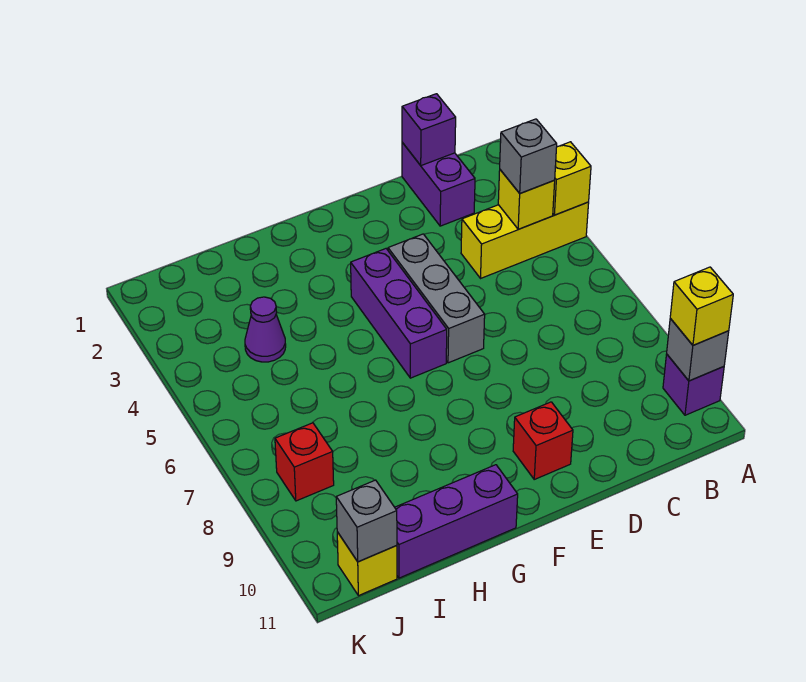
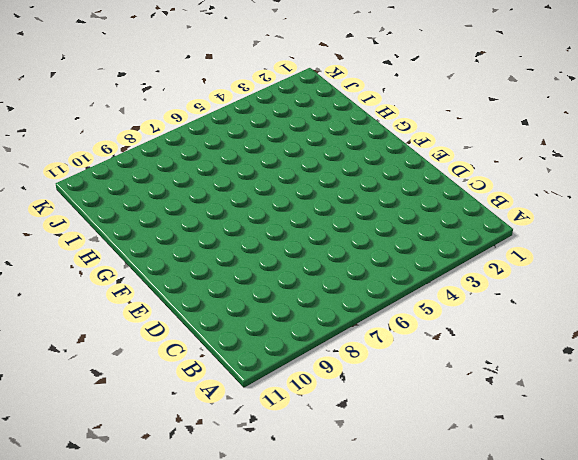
none -> yellow brick A4:C4 level 1
none -> purple brick A10 level 1
none -> purple brick C1:C2 level 1

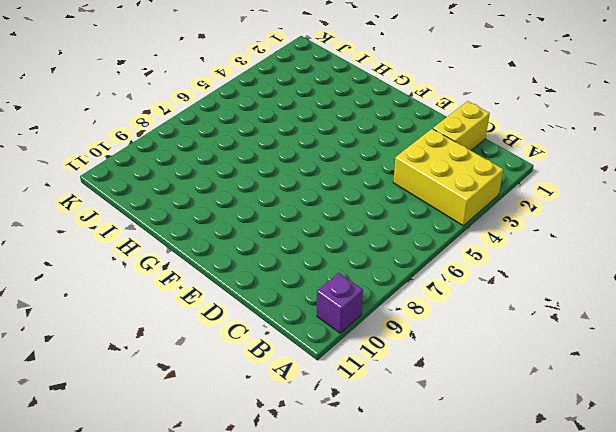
yellow brick A3:C4 level 1 -> yellow brick A4:C4 level 1
yellow brick C1:C2 level 1 -> purple brick C1:C2 level 1
none -> grey brick E4:E6 level 1
none -> red brick E10 level 1
none -> purple brick F4:F6 level 1

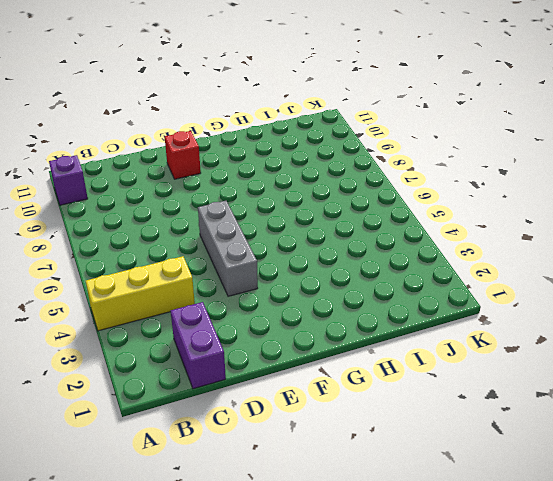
none -> purple brick F4:F6 level 1
none -> purple brick G11:I11 level 1
none -> purple cone I4 level 1

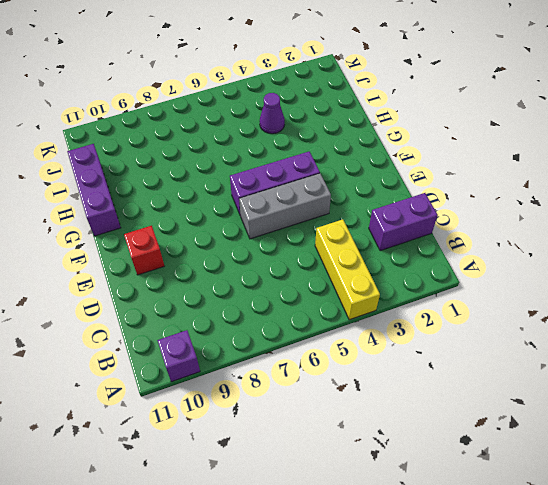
none -> red brick J8 level 1
none -> yellow brick J11 level 1
none -> yellow brick A4 level 2

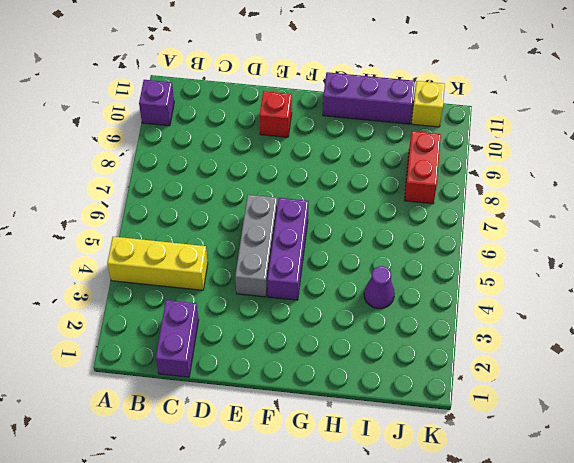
red brick J8:J9 level 1 -> red brick J8 level 1
none -> yellow brick A4 level 2
none -> grey brick A10 level 2
none -> yellow brick B4 level 2

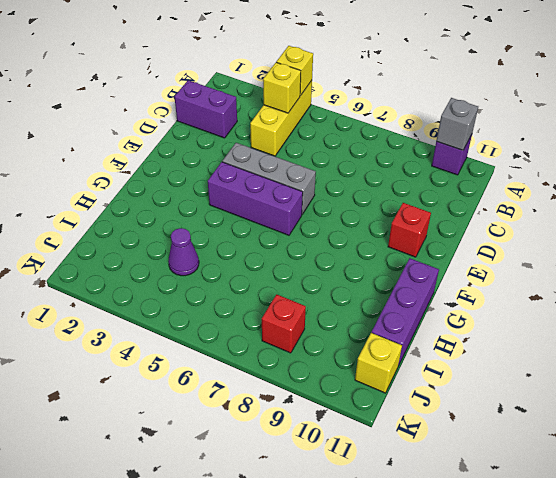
none -> purple brick C1 level 2
none -> grey brick J11 level 2
none -> yellow brick A10 level 3

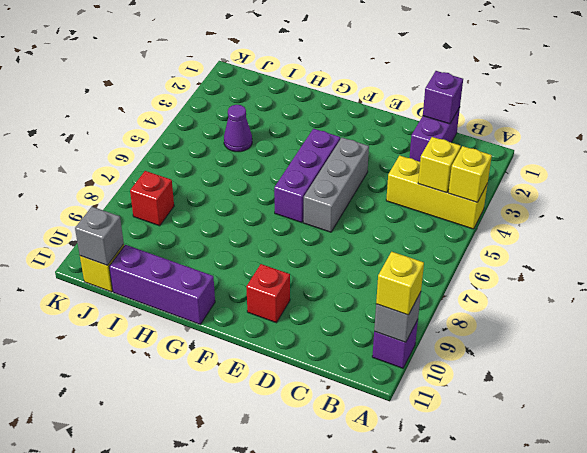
none -> grey brick B4 level 3

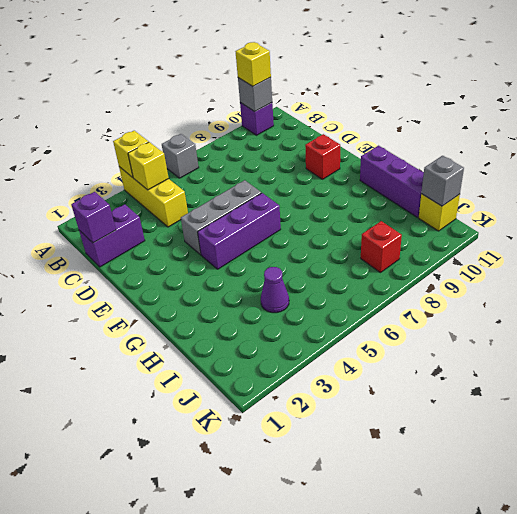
grey brick A6 level 1 -> grey brick B4 level 3

